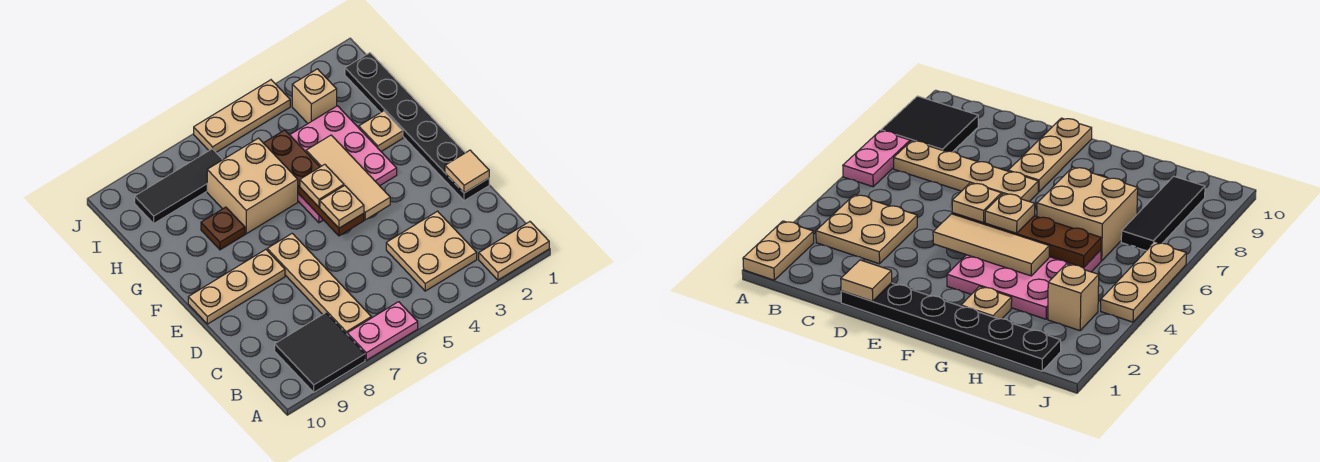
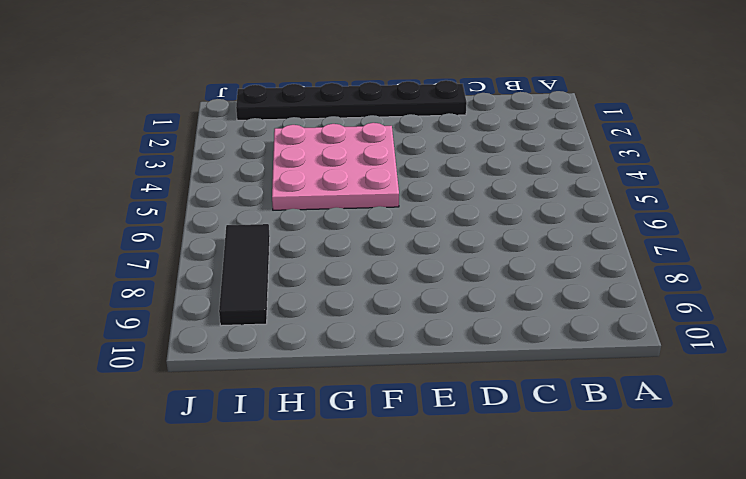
none -> tan plate A1:A2 level 1
none -> pink plate A6:A7 level 1
none -> black tile A8:B9 level 1

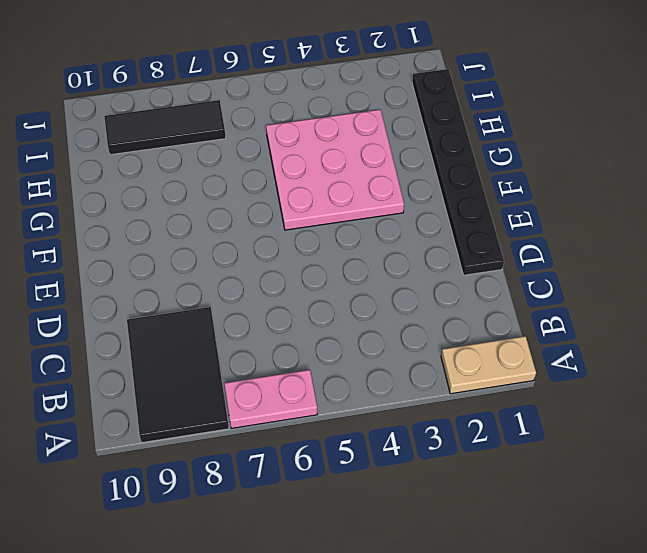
black tile A8:C9 level 1 -> black tile A8:B9 level 1
none -> tan plate B3:C4 level 1
none -> tan plate B7:E7 level 1
none -> tan plate E8:E10 level 1

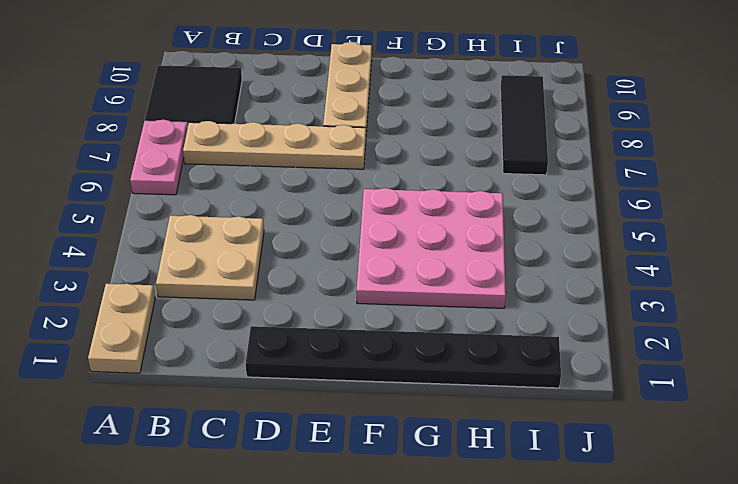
none -> tan plate G2 level 1
none -> tan brick G6:H7 level 1
none -> brown plate G8 level 1

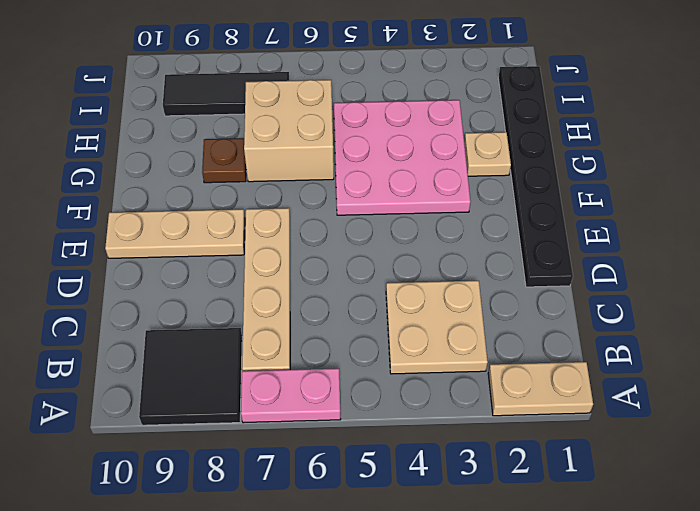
none -> tan brick I3 level 1
none -> tan plate J4:J6 level 1
none -> tan tile D1 level 2

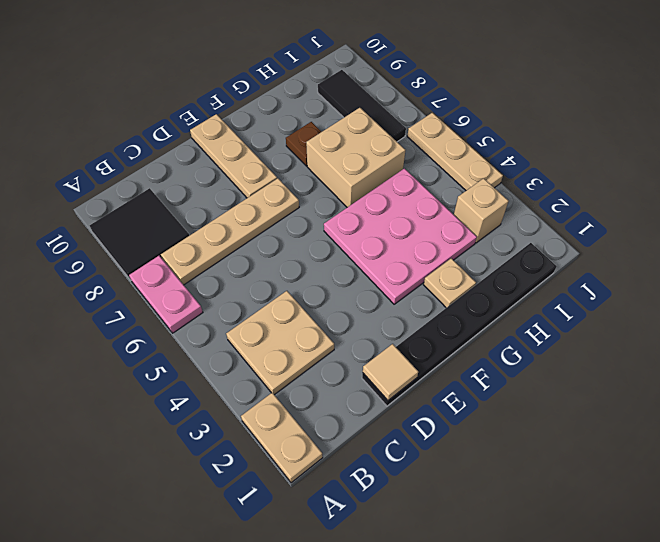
none -> tan tile E4:G4 level 2
none -> brown plate E5:H5 level 2
none -> tan plate E5 level 3

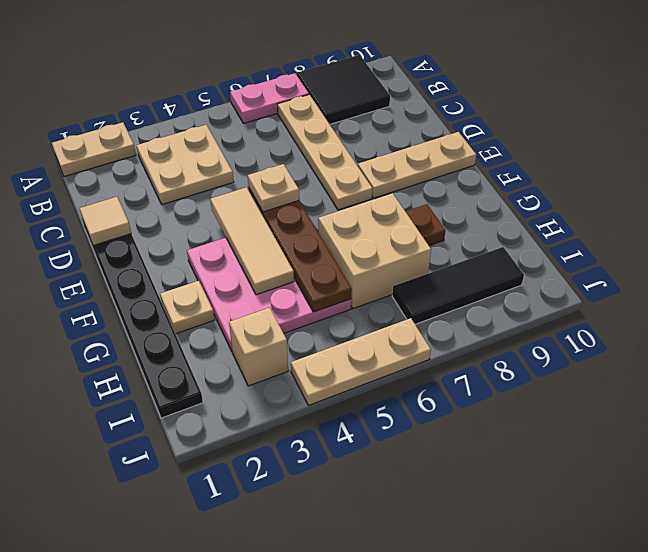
none -> tan plate F5 level 3

